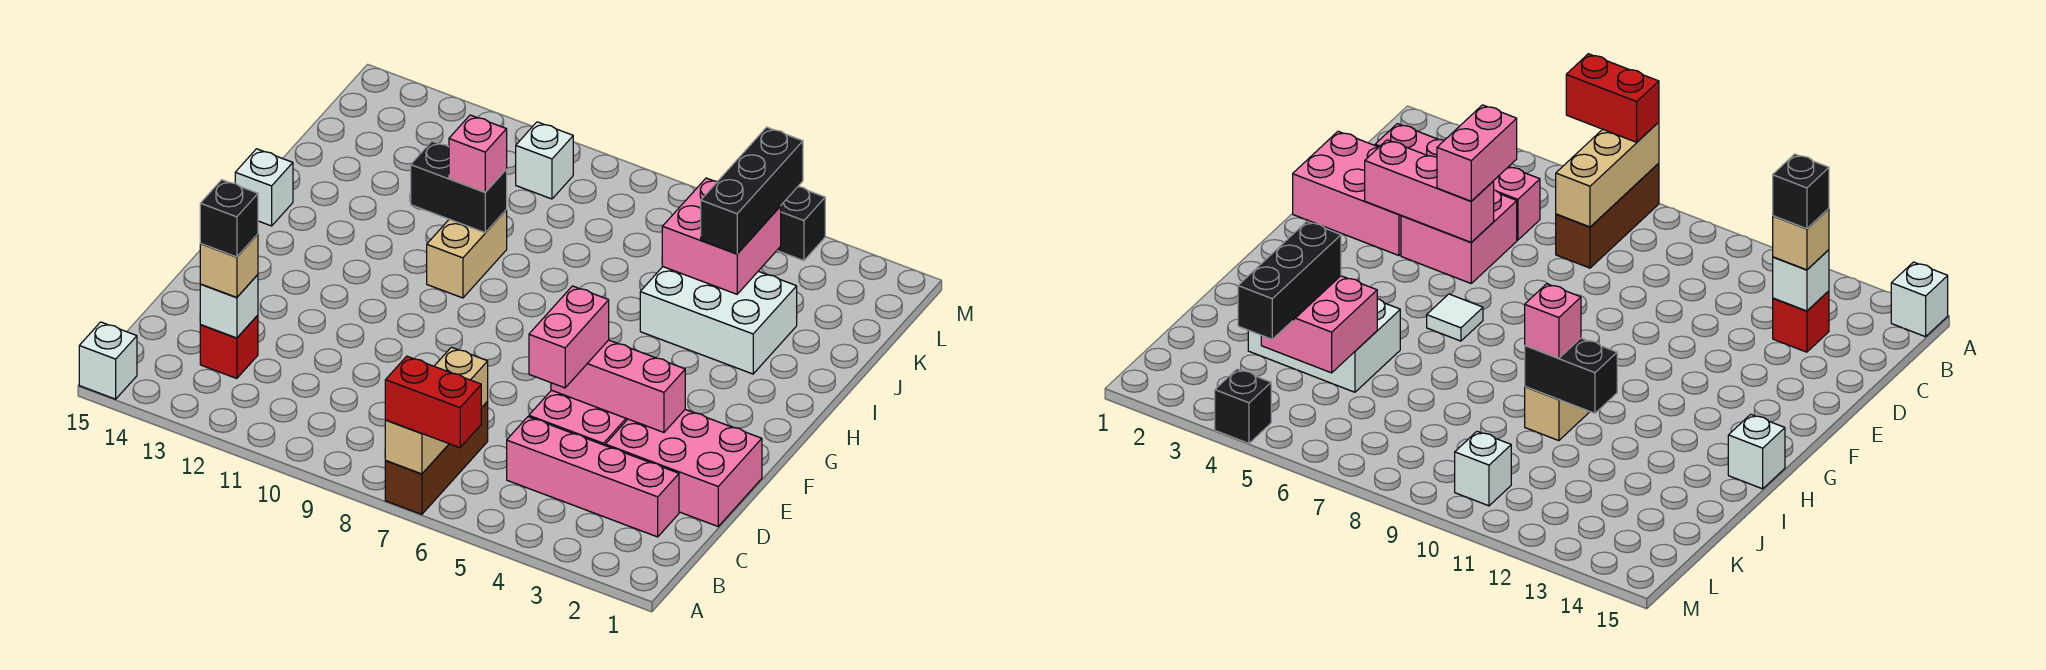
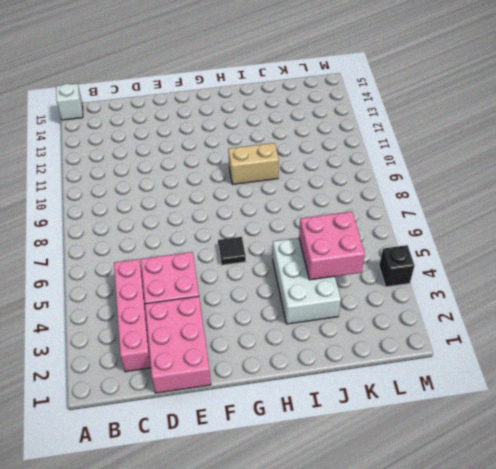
black tile G6 level 1 -> white tile G6 level 1
none -> brown brick A7:C7 level 1
none -> red brick C13 level 1
none -> white brick H15 level 1

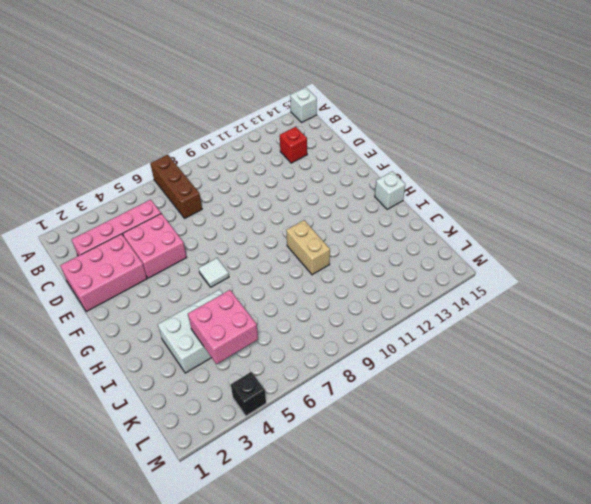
none -> white brick L10 level 1
none -> tan brick A7:C7 level 2
none -> white brick C13 level 2

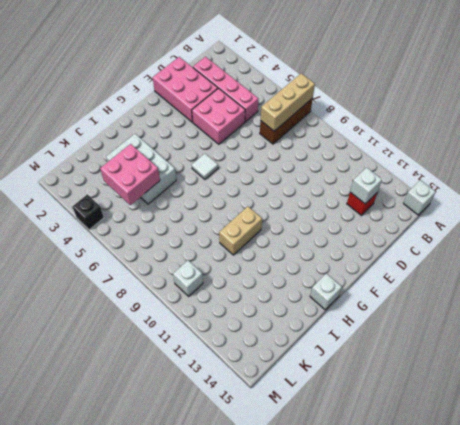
none -> pink brick E3:E5 level 2
none -> black brick I10:I11 level 2
none -> red brick A6:A7 level 3

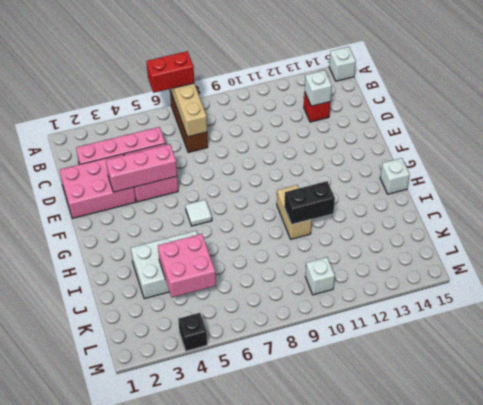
none -> tan brick C13 level 3
none -> pink brick D5:E5 level 3
none -> pink brick I10 level 3

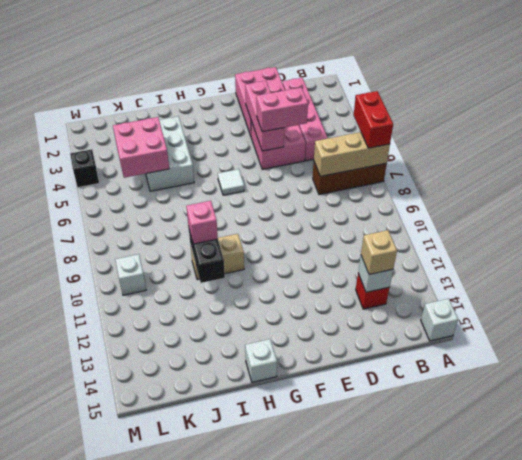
none -> black brick J4:L4 level 3
none -> black brick C13 level 4

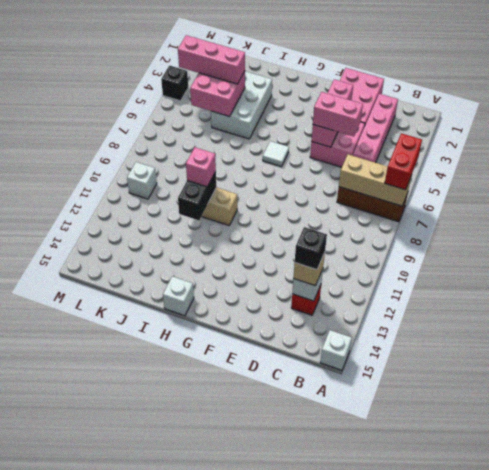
pink brick J4:L4 level 3 -> black brick J4:L4 level 3

